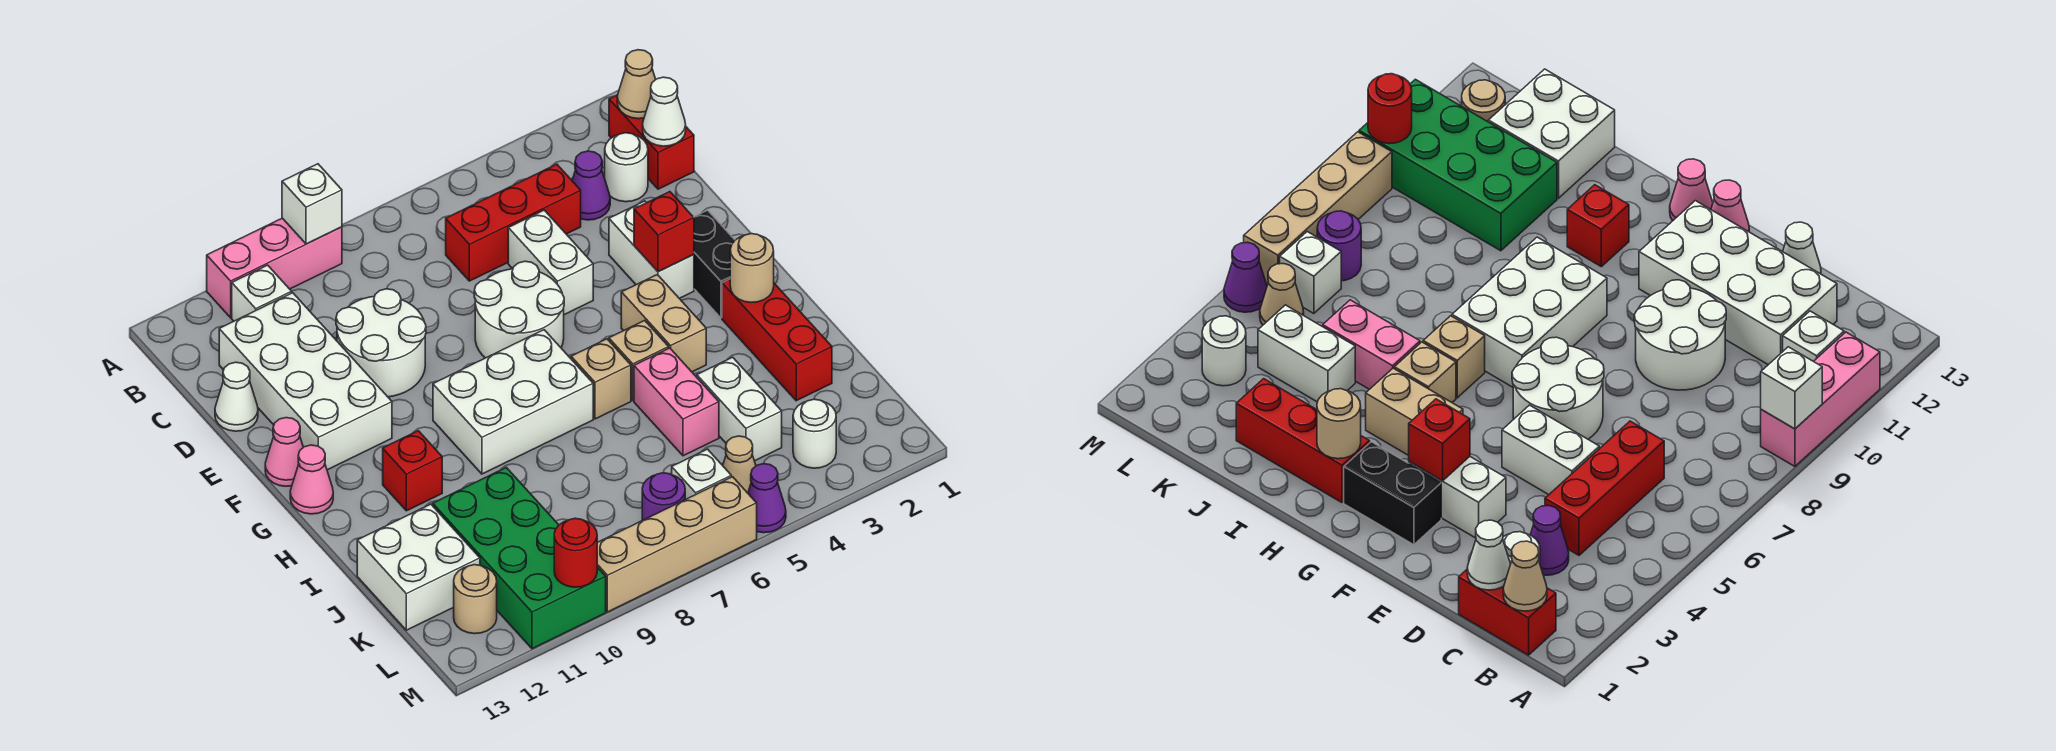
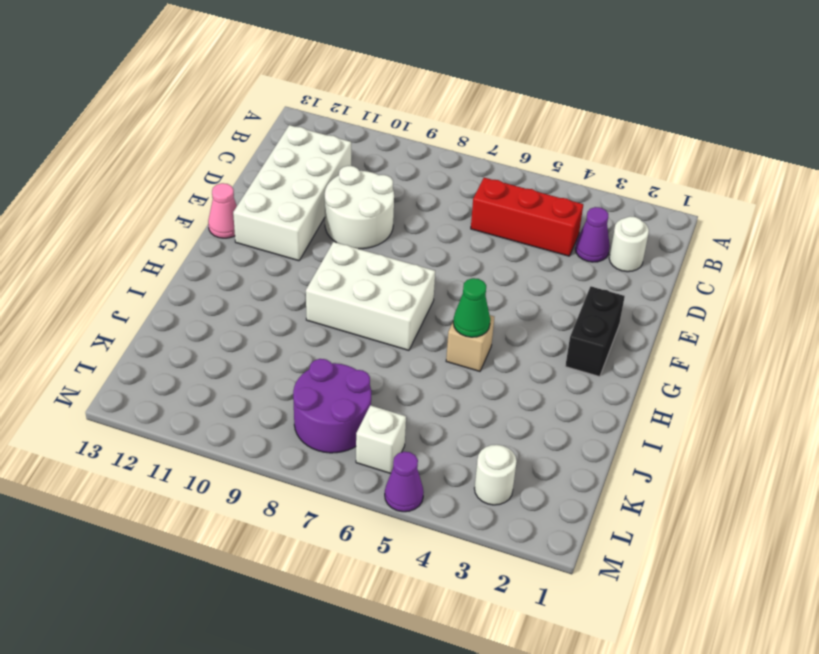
green cone H5 level 2 -> none
purple round brick K7:L8 level 1 -> purple round brick L7 level 1
none -> pink brick A9:A11 level 1
none -> red brick B1:C1 level 1
none -> white brick B11 level 1
none -> white brick D5:E5 level 1

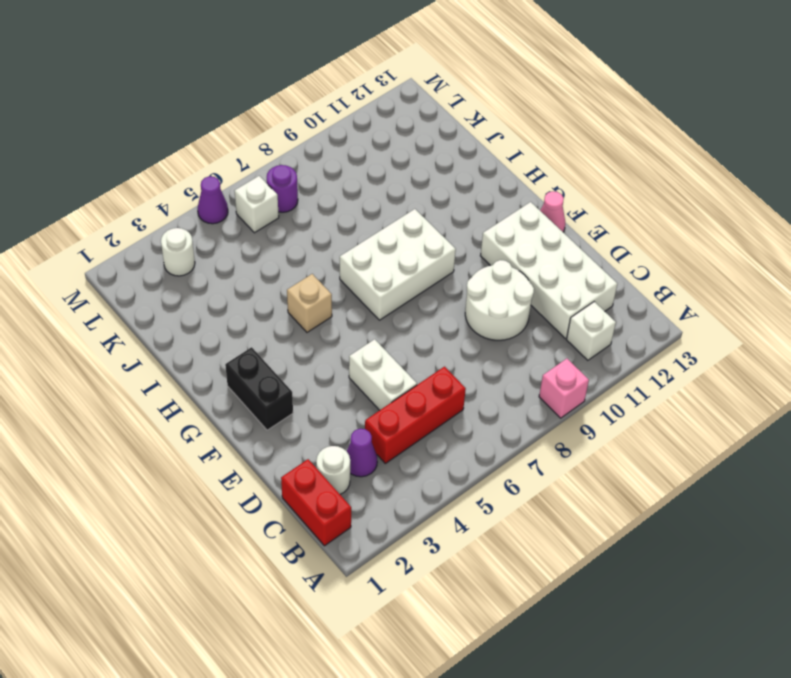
pink brick A9 level 1 -> pink brick A9:A11 level 1
none -> white cone D13 level 1
none -> white brick E3:F3 level 1
none -> white round brick E6:F7 level 1
none -> tan brick G4:H4 level 1

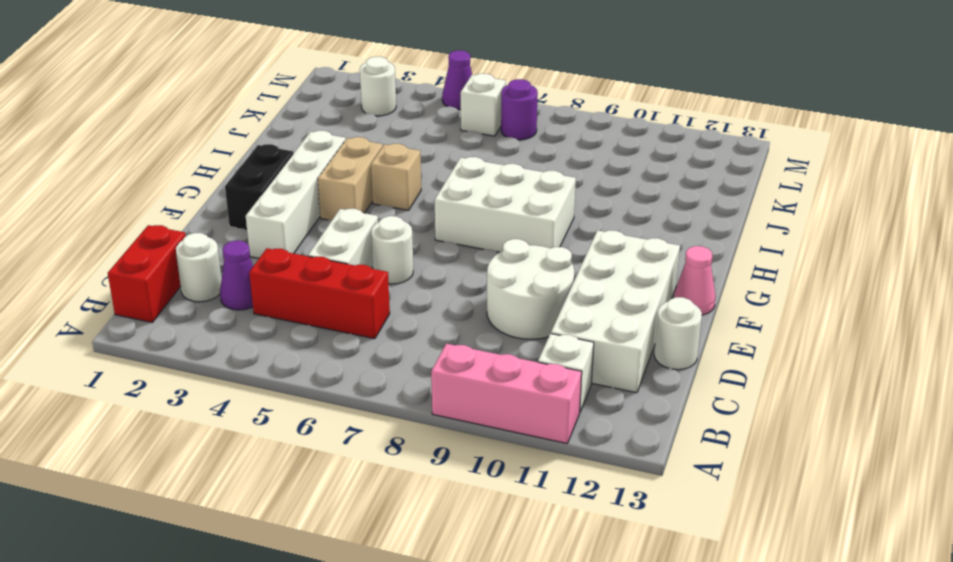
white round brick D13 level 1 -> white cone D13 level 1
white brick E3:H3 level 1 -> white brick E3:F3 level 1
white round brick E6 level 1 -> white round brick E6:F7 level 1
none -> pink cone G13 level 1
none -> red brick H2:J2 level 1
none -> tan brick H6 level 1
none -> red brick H11 level 1

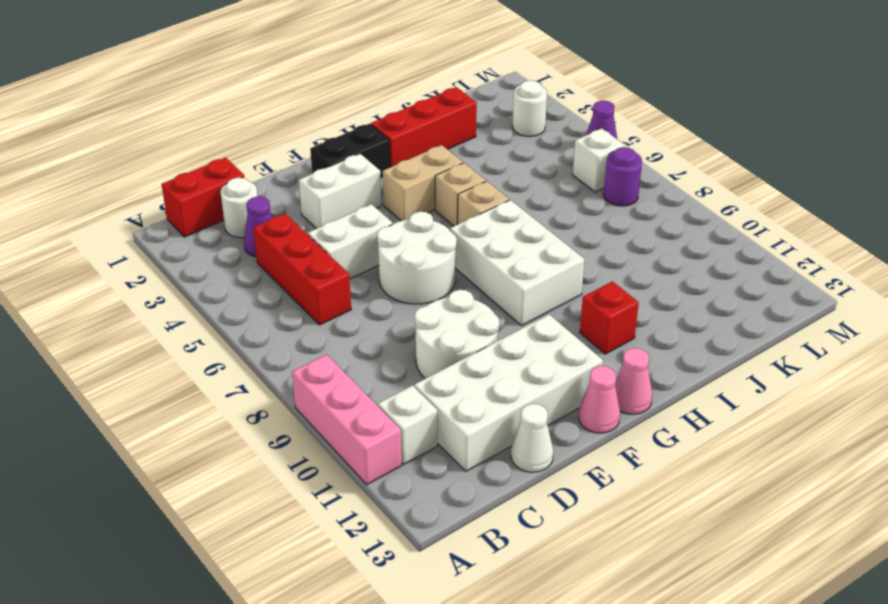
none -> pink brick I5:J5 level 1
none -> white brick J4:K4 level 1
none -> green brick J10:M11 level 1
none -> white brick J12:K13 level 1

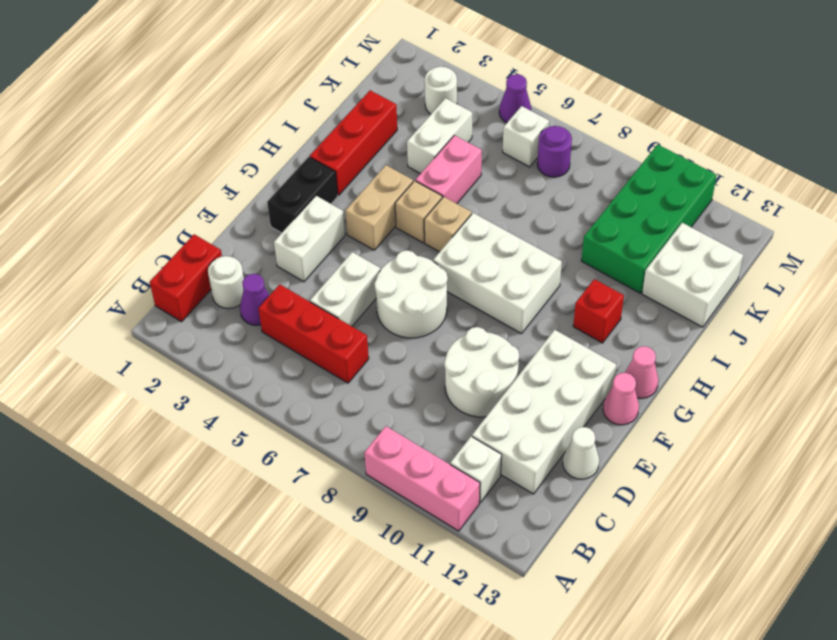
none -> tan cone L5 level 1
none -> tan round brick L12 level 1
none -> tan brick M6:M9 level 1
none -> white brick A9 level 2

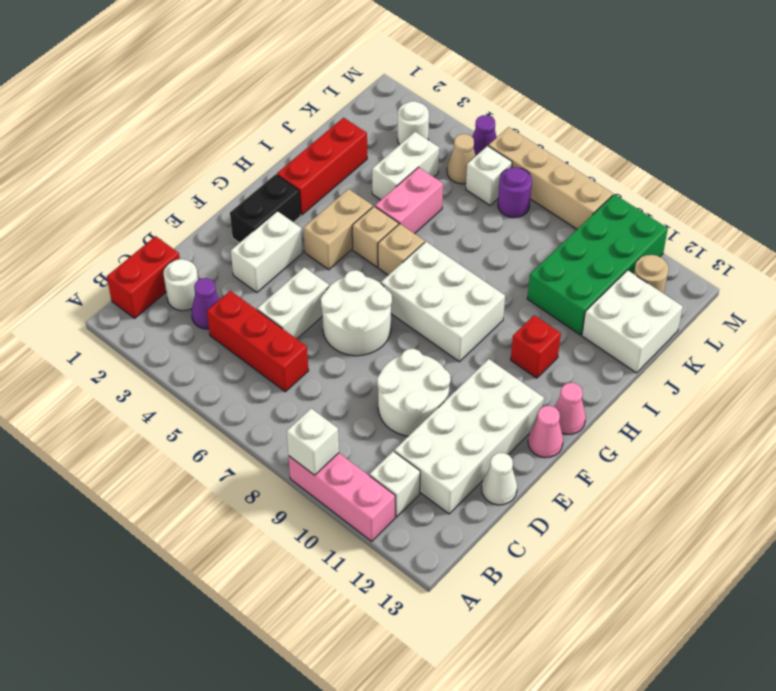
none -> tan cone B1 level 2
none -> white cone C1 level 2
none -> red brick F3 level 2
none -> tan round brick H2 level 2

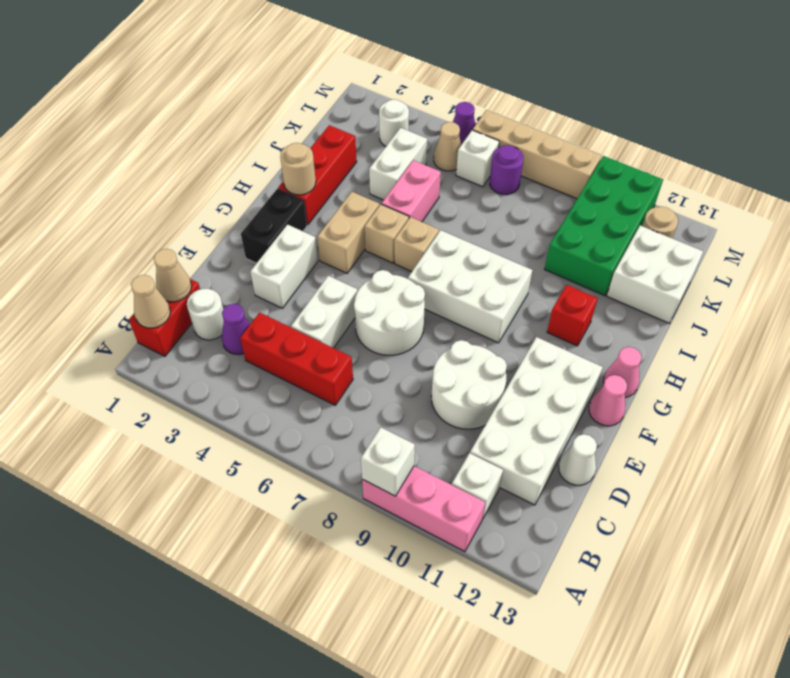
tan cone C1 level 2 -> white cone C1 level 2
none -> red brick F3 level 2
none -> red round brick M10 level 2

